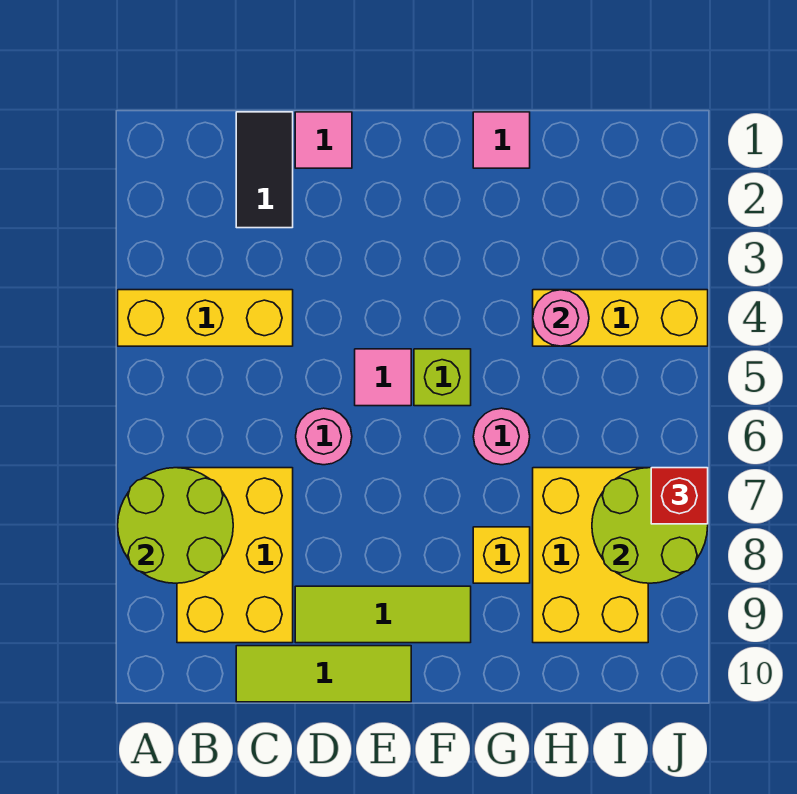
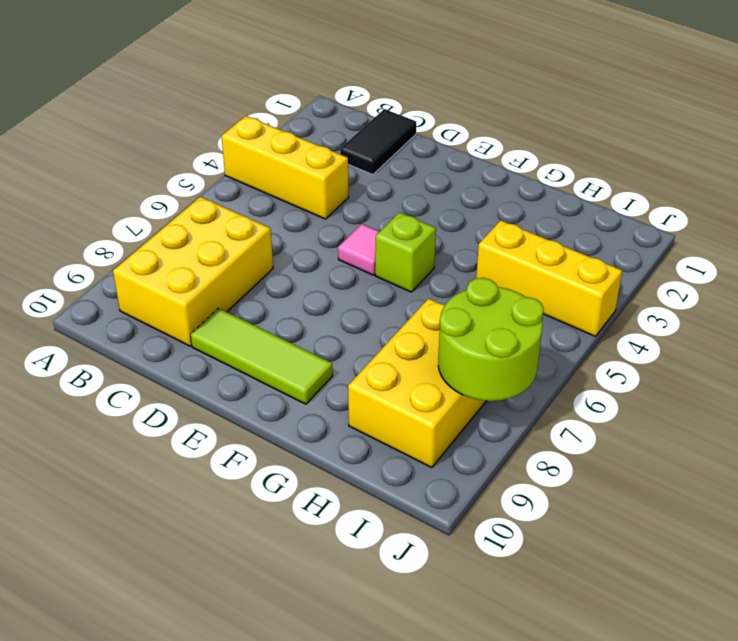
none -> lime tile C10:E10 level 1
none -> pink tile D1 level 1
none -> pink round brick D6 level 1

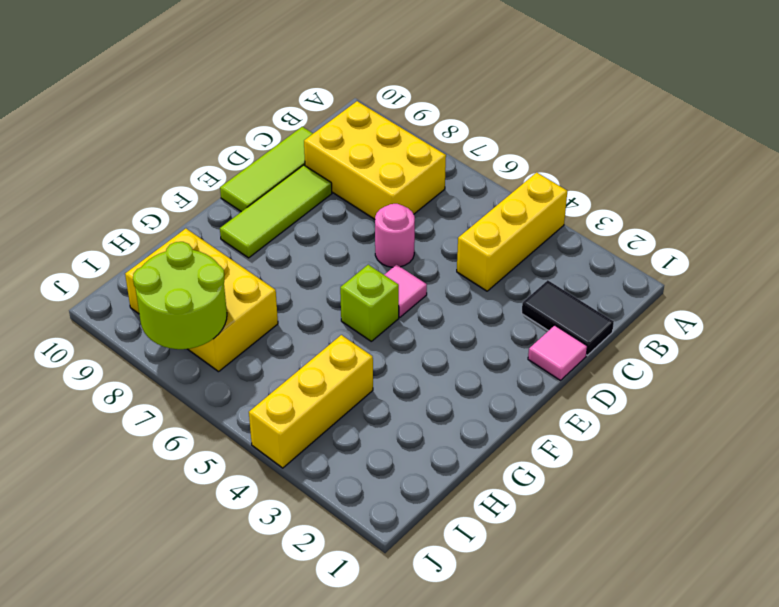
none -> pink tile G1 level 1
none -> pink round brick G6 level 1
none -> yellow brick G8 level 1

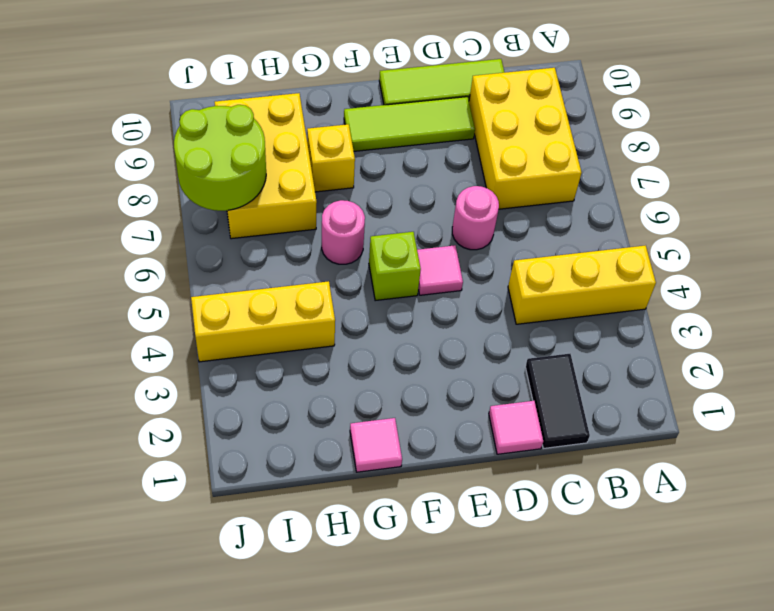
none -> lime round brick A7:B8 level 2
none -> pink round brick H4 level 2
none -> red brick J7 level 3

